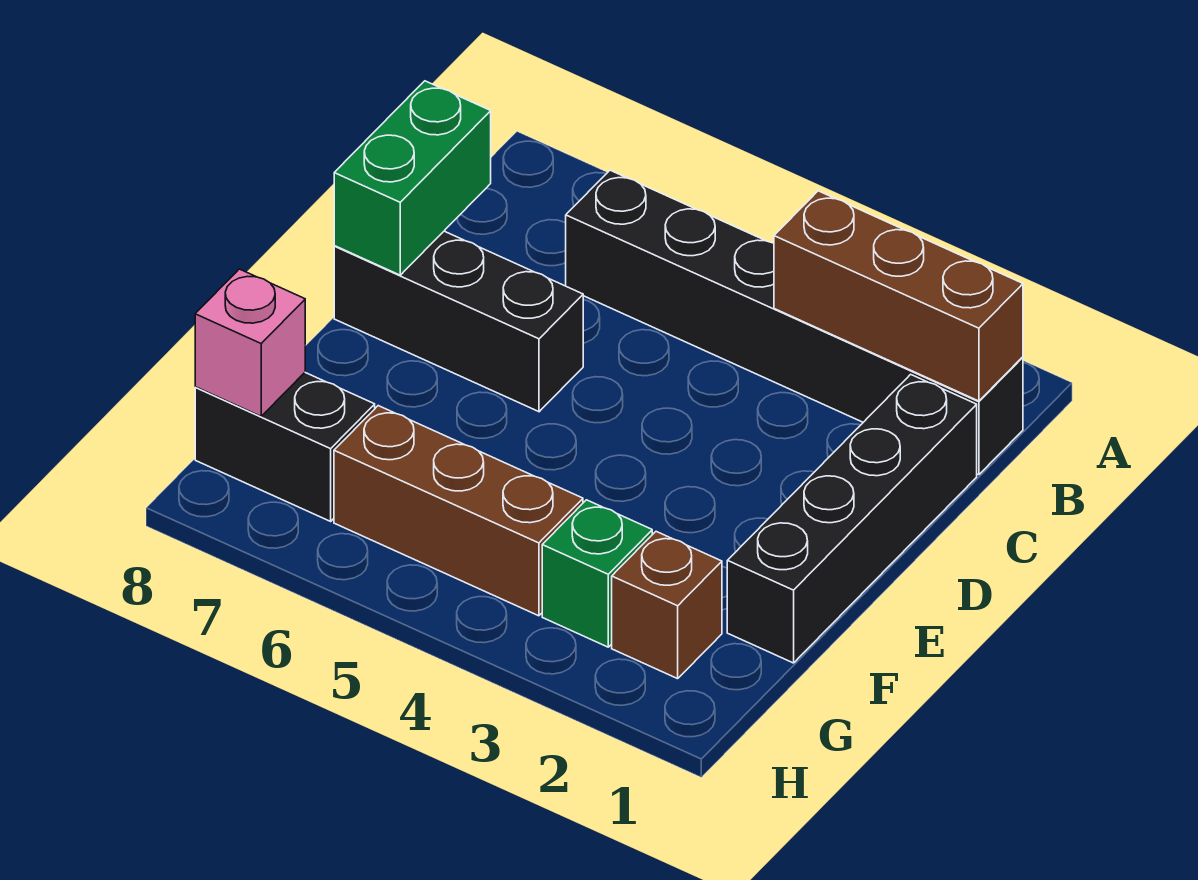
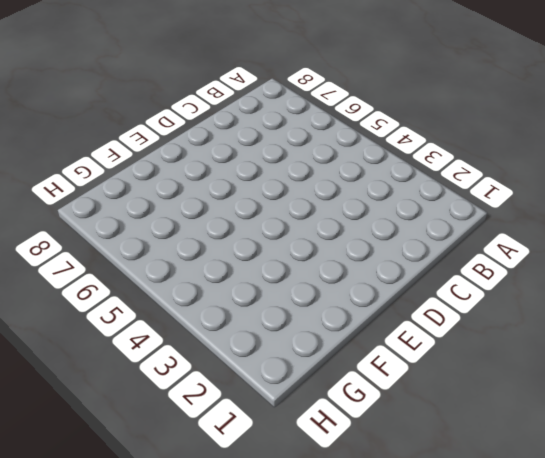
none -> black brick B1:B6 level 1
none -> black brick C1:F1 level 1

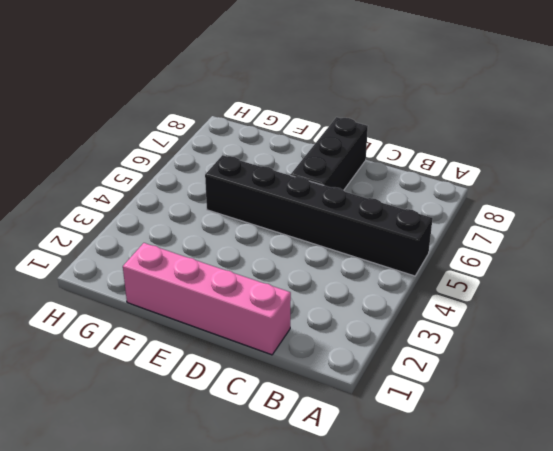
black brick A5:F5 level 1 -> black brick B1:B6 level 1
pink brick C1:F1 level 1 -> black brick C1:F1 level 1
none -> brown brick G2 level 1
none -> green brick G3 level 1

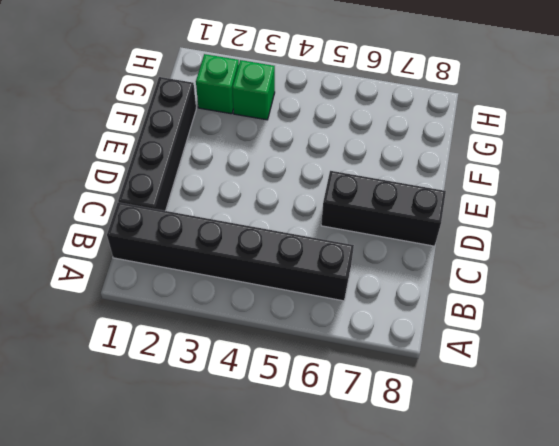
green brick G2 level 1 -> brown brick G2 level 1
none -> brown brick G4:G6 level 1
none -> black brick G7:G8 level 1

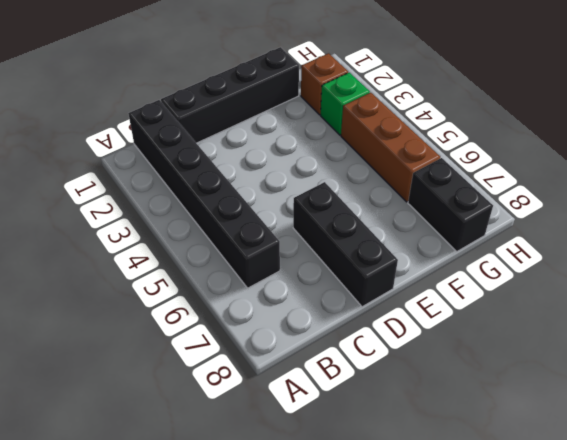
none -> brown brick B1:B3 level 2
none -> green brick C8:D8 level 2

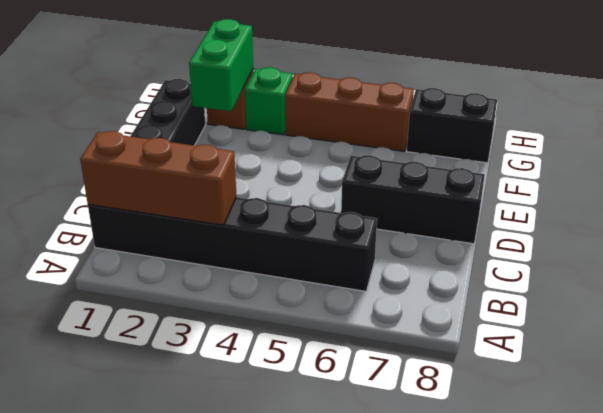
green brick F2:G2 level 2 -> green brick C8:D8 level 2
none -> pink brick G8 level 2

